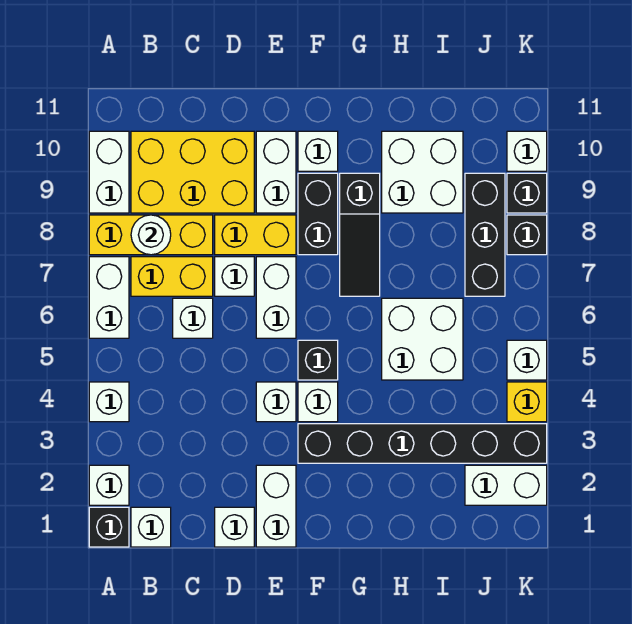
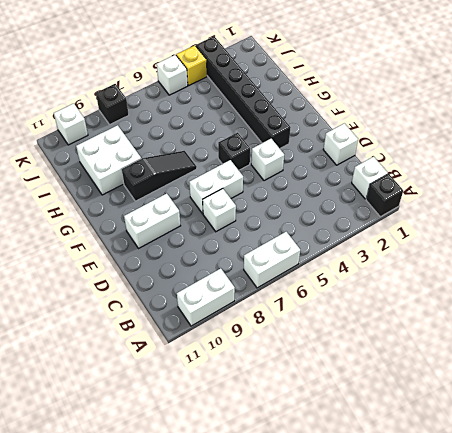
none -> white brick A2 level 1
none -> white brick A4 level 1
none -> yellow brick A8:C8 level 1
none -> yellow brick B7:C7 level 1

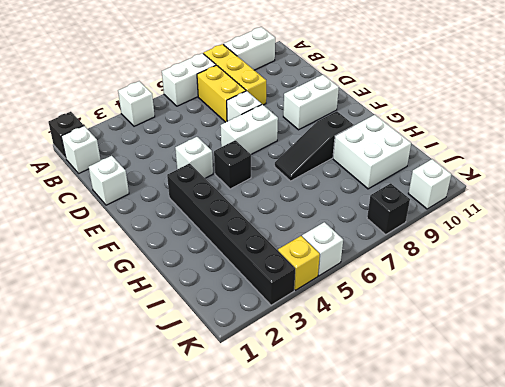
none -> white brick A2 level 1
none -> yellow brick B9:D10 level 1
none -> white brick C6 level 1
none -> yellow brick D8:E8 level 1

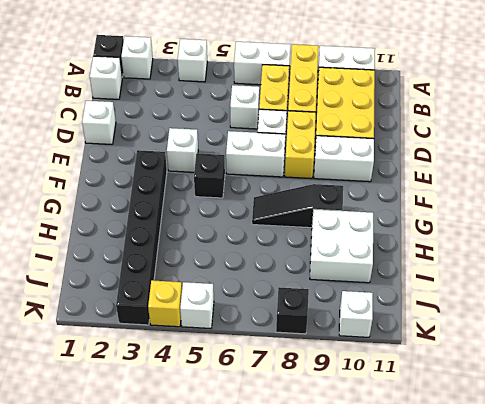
none -> white brick E1:E2 level 1
none -> white brick F4 level 1
none -> black brick F8:F9 level 1
none -> white brick F10 level 1

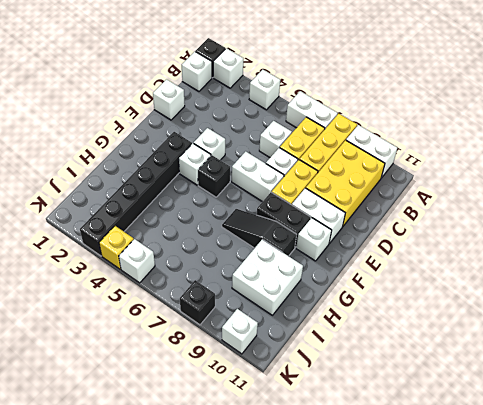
none -> white brick E1:E2 level 1
none -> white brick H5:I6 level 1
none -> white brick J2:K2 level 1
none -> black brick J7:J9 level 1

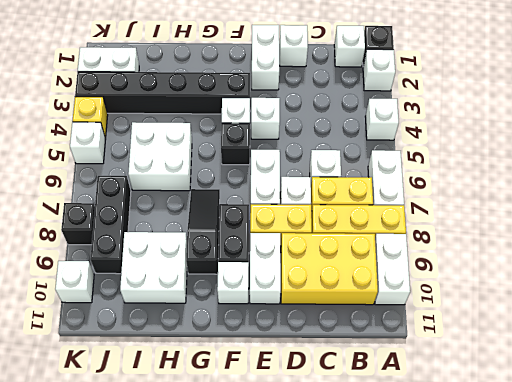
none -> black brick K9 level 1
none -> white round brick B8 level 2

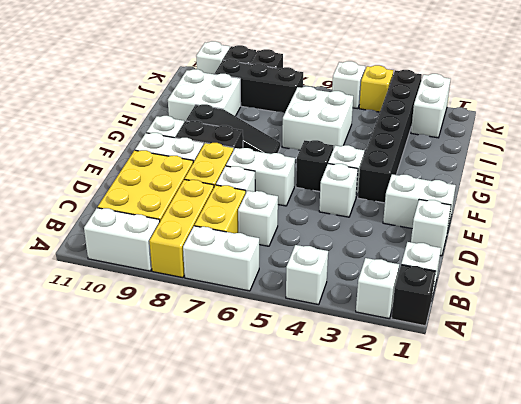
none -> white round brick B8 level 2

